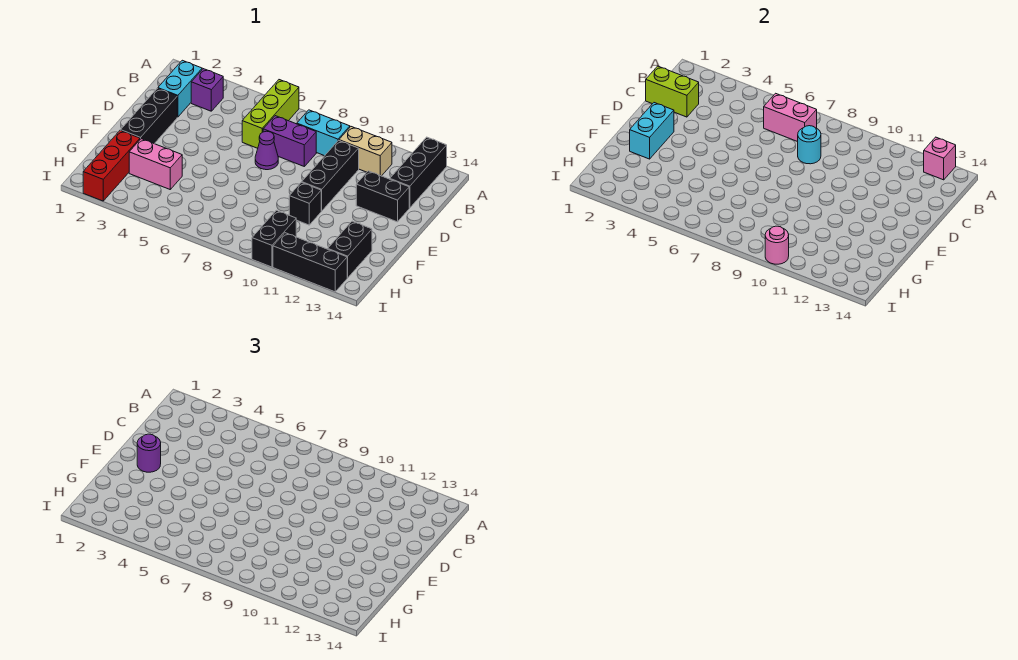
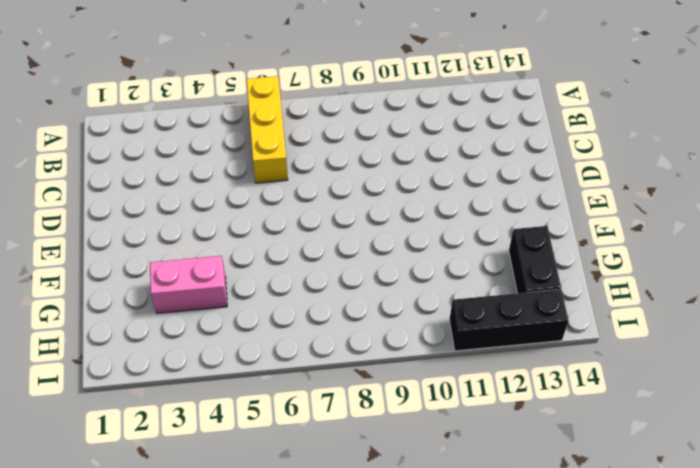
yellow brick A6:C6 level 1 -> lime brick A6:C6 level 1
none -> black brick A13:C13 level 1
none -> cyan brick B2:C2 level 1
none -> purple brick B3 level 1

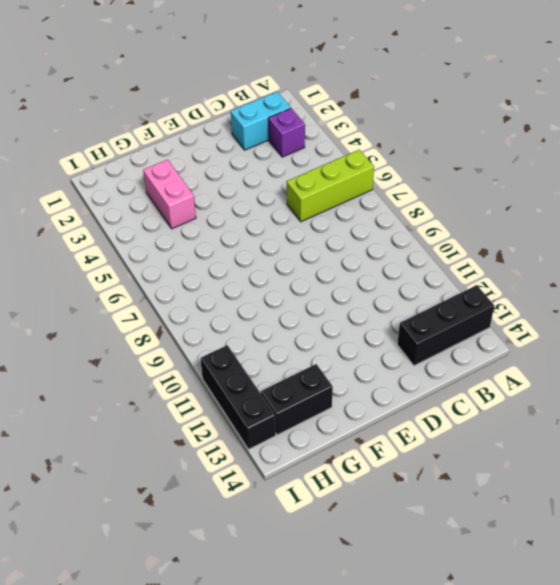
none -> cyan brick B8:B9 level 1
none -> tan brick B10:B11 level 1
none -> purple brick C7:C8 level 1

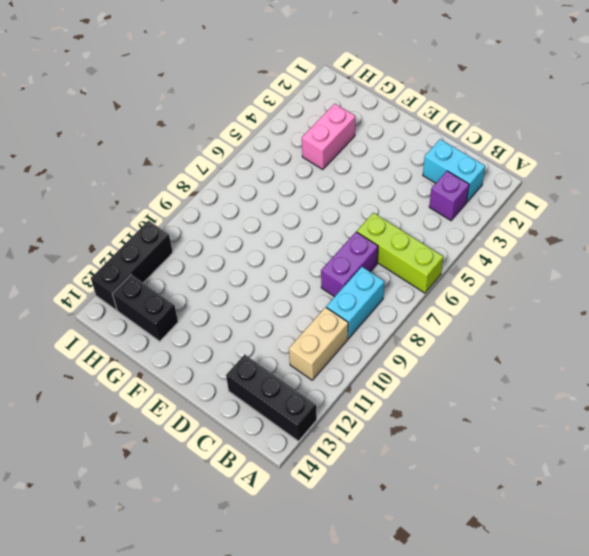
none -> black brick C10:E10 level 1
none -> black brick D2:F2 level 1
none -> purple cone D7 level 1

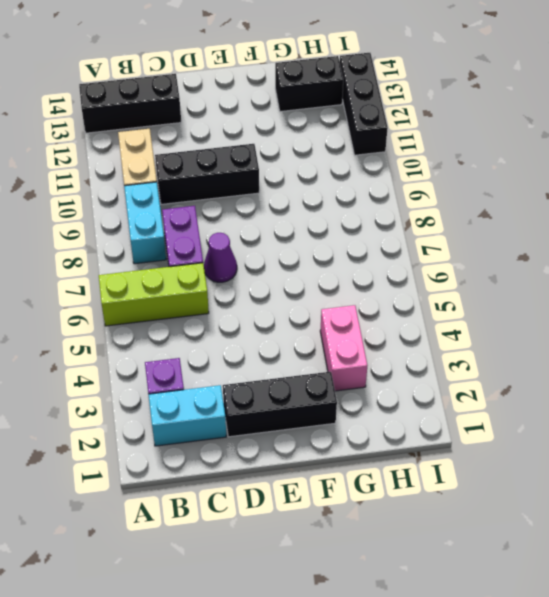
none -> black brick D12:D13 level 1
none -> black brick F10 level 1
none -> red brick G2:I2 level 1

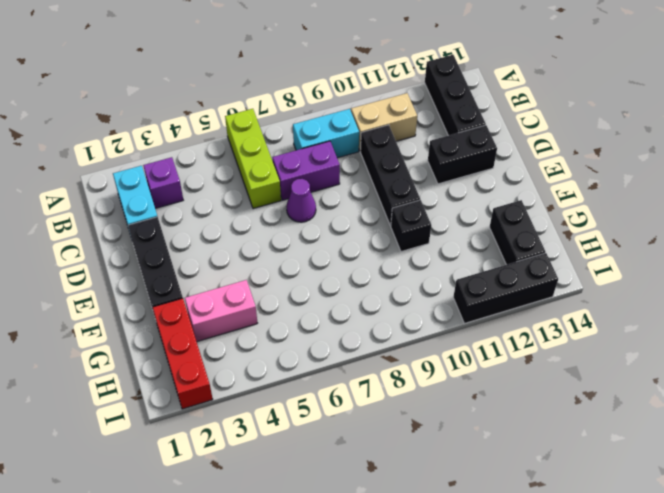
none -> black brick H10:I10 level 1
none -> pink brick A13 level 2
none -> pink brick B6:B7 level 2

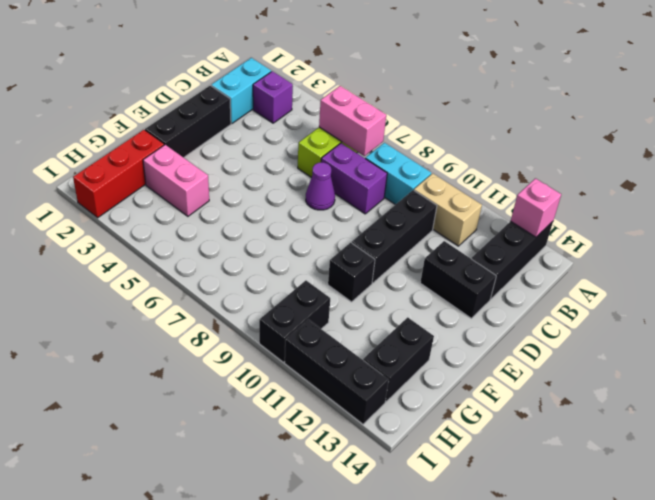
none -> lime brick C1:C2 level 2
none -> cyan round brick C8 level 2
none -> cyan brick E2:F2 level 2

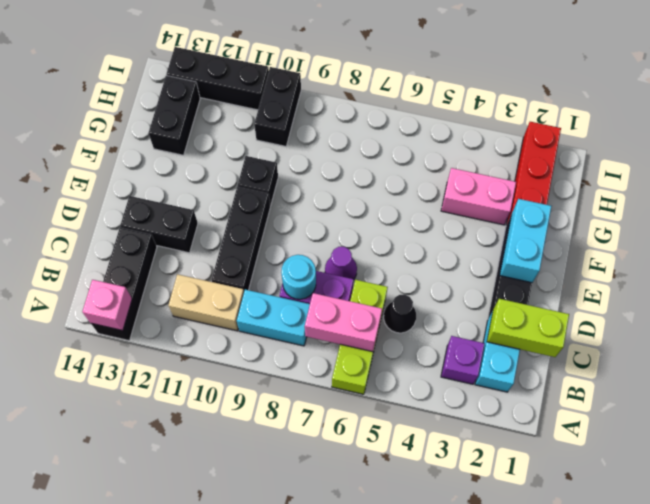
black cone C5 level 1 -> none
none -> pink round brick I10 level 2
none -> purple round brick E2 level 3

